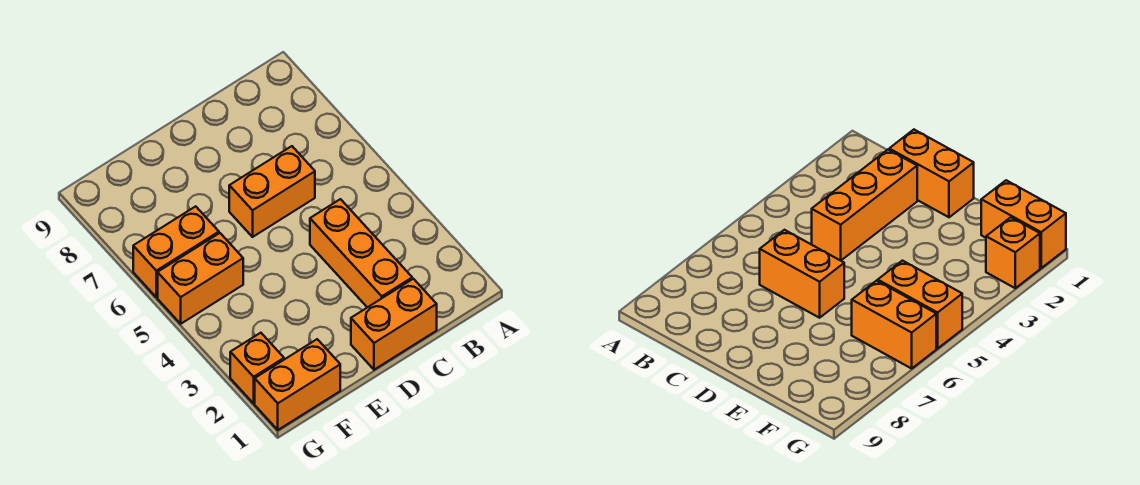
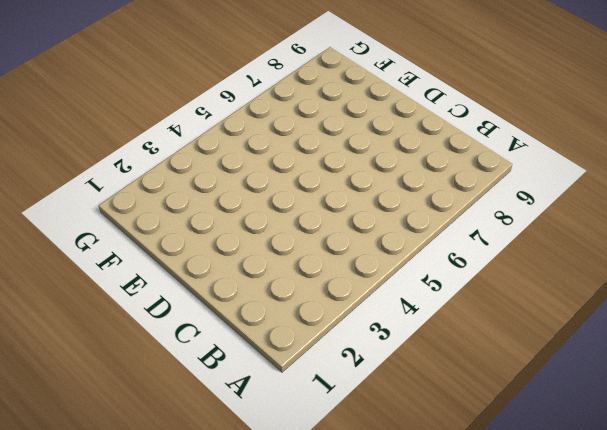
none -> orange brick C1:D1 level 1
none -> orange brick C2:C4 level 1

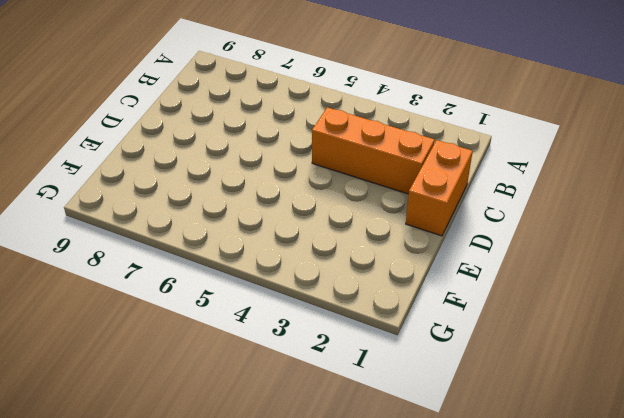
none -> orange brick C6:D6 level 1
none -> orange brick F1:G1 level 1

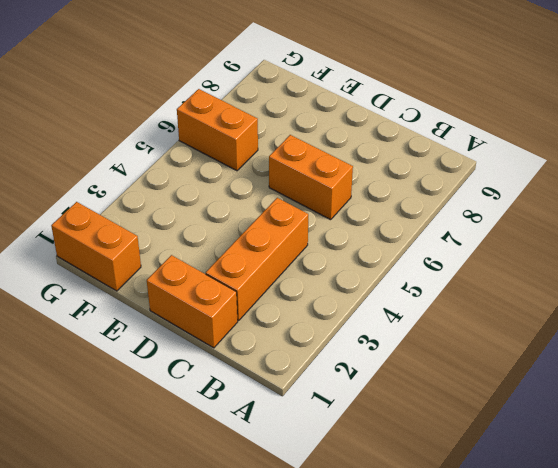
none -> orange brick F5:G5 level 1
none -> orange brick G2 level 1

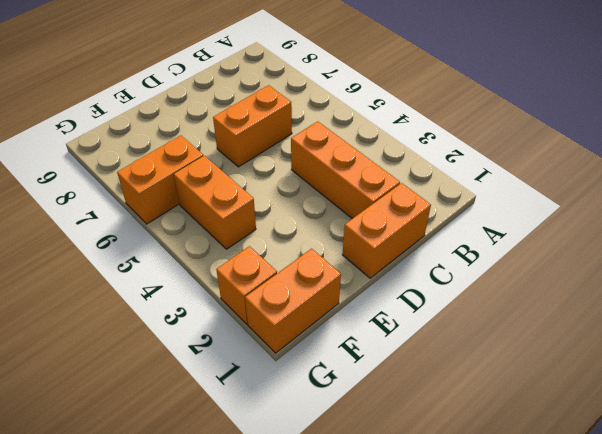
orange brick F4:F5 level 1 -> orange brick F5:G5 level 1

